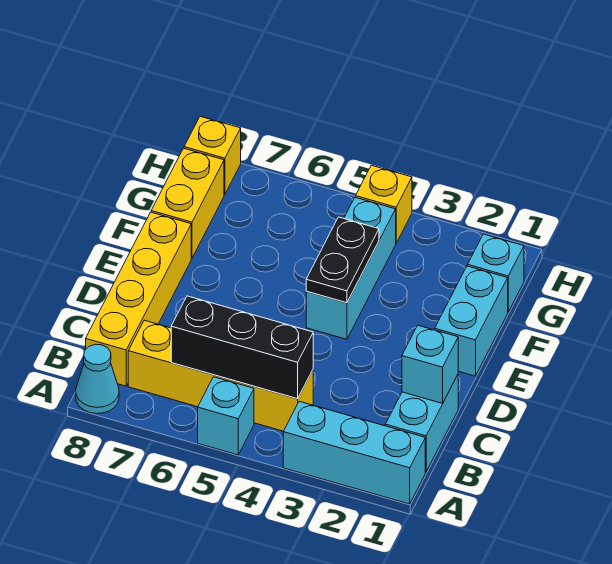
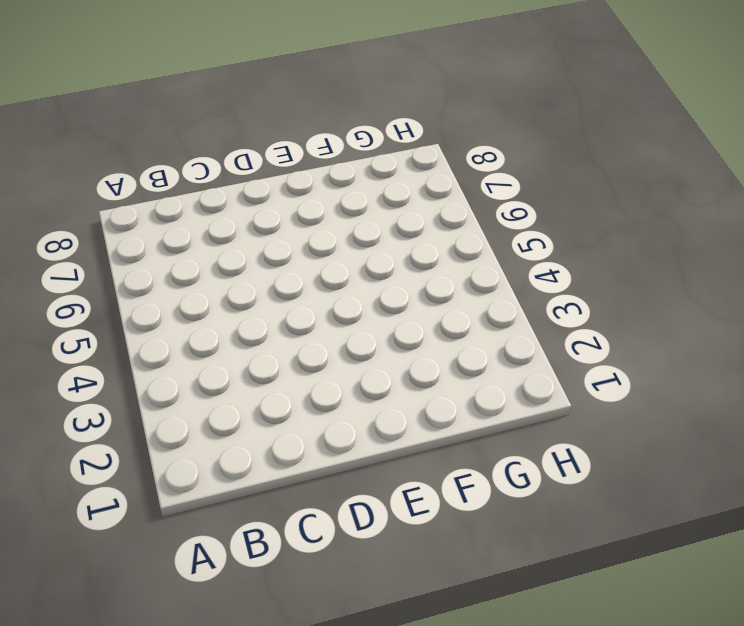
none -> cyan brick A1:A3 level 1
none -> cyan brick A5 level 1
none -> cyan cone A8 level 1

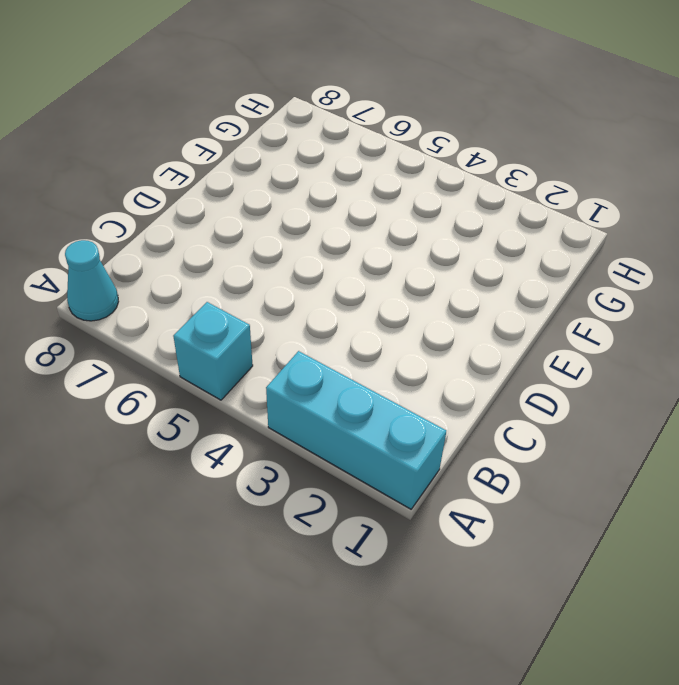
none -> cyan brick B1:C1 level 1
none -> yellow brick B4:B7 level 1
none -> yellow brick B8:E8 level 1

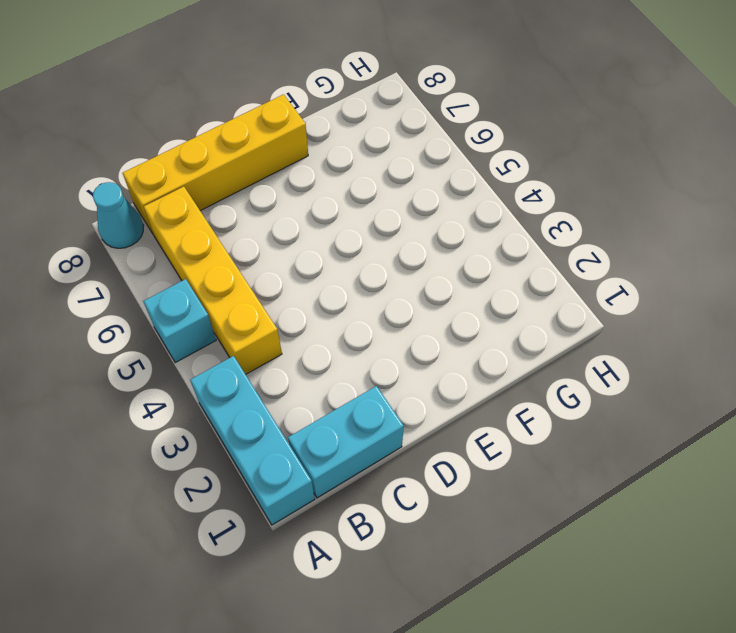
none -> cyan brick E1:F1 level 1
none -> cyan brick E4:G4 level 1
none -> yellow brick F8:G8 level 1

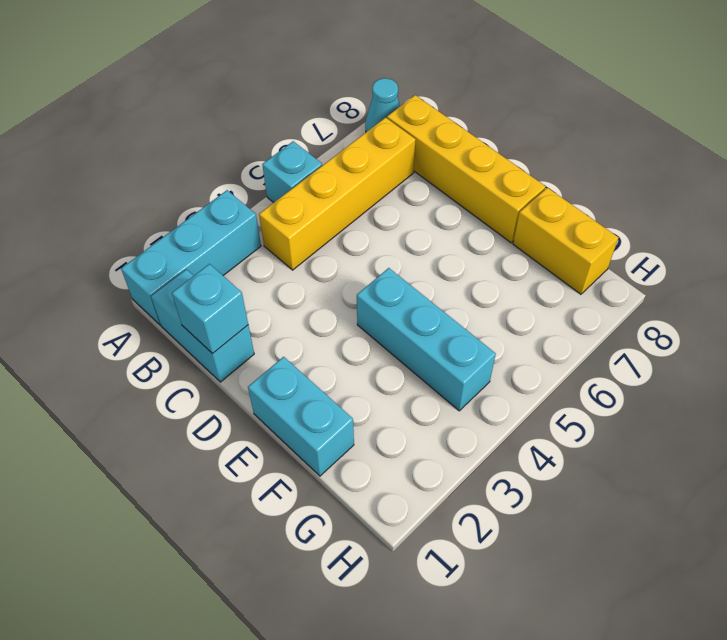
none -> cyan brick G1 level 1
none -> yellow brick H4 level 1
none -> yellow brick H8 level 1

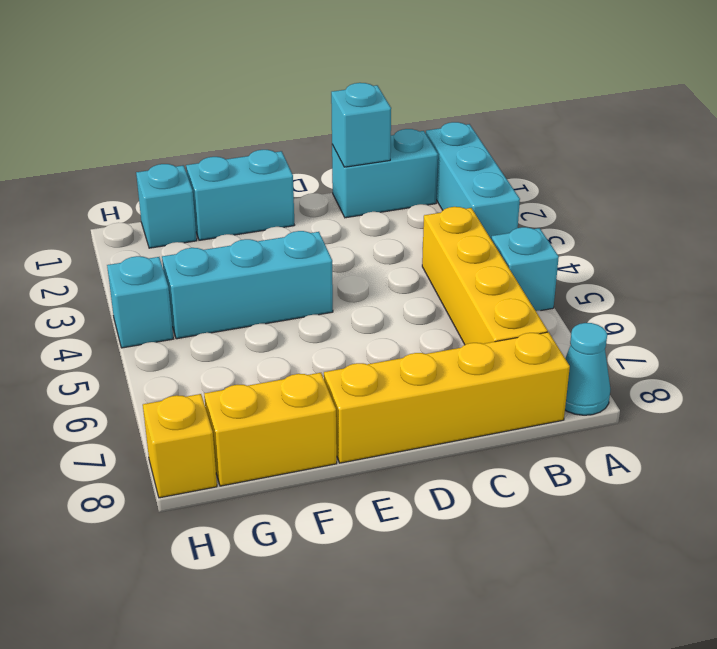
cyan brick H4 level 1 -> yellow brick H4 level 1
none -> black brick B4:B6 level 2
none -> black plate E4:F4 level 2

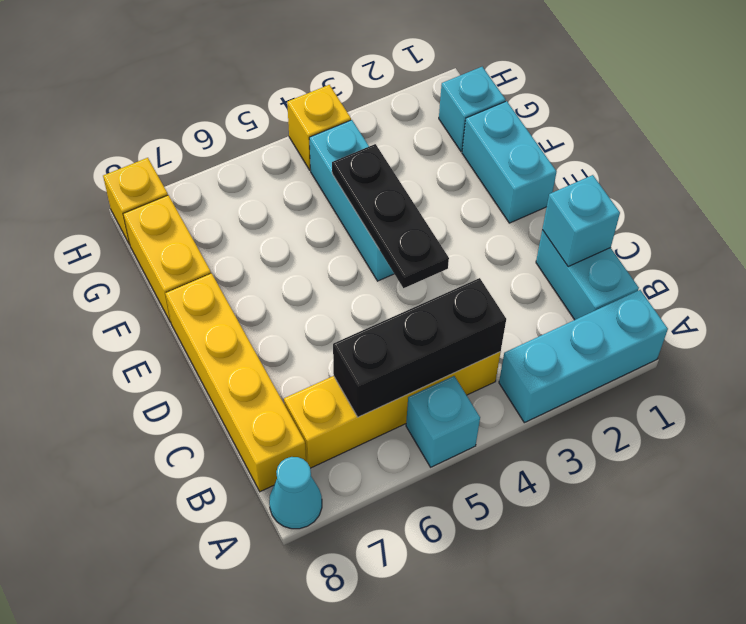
black plate D4:F4 level 2 -> black plate E4:F4 level 2

